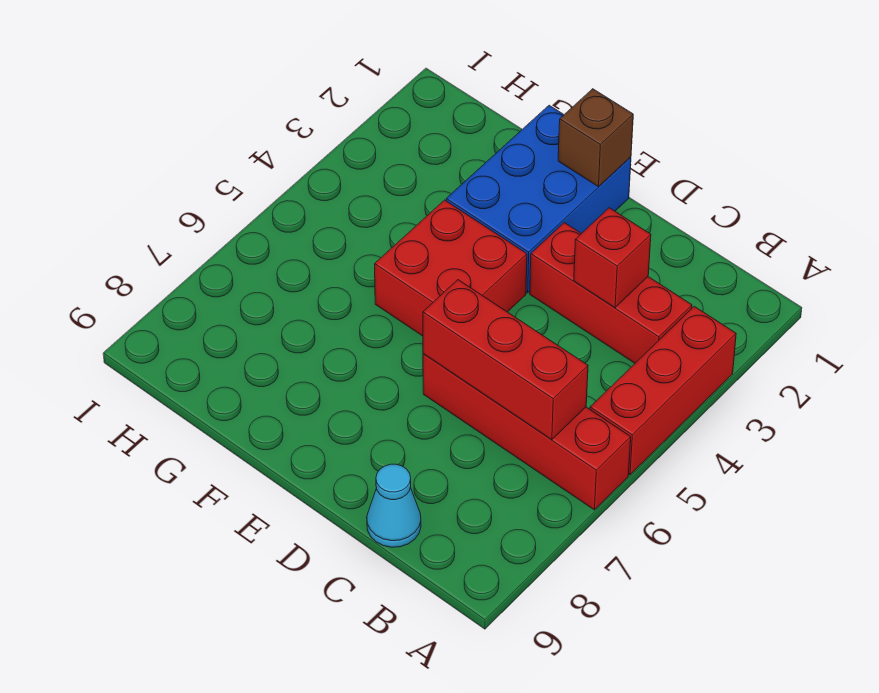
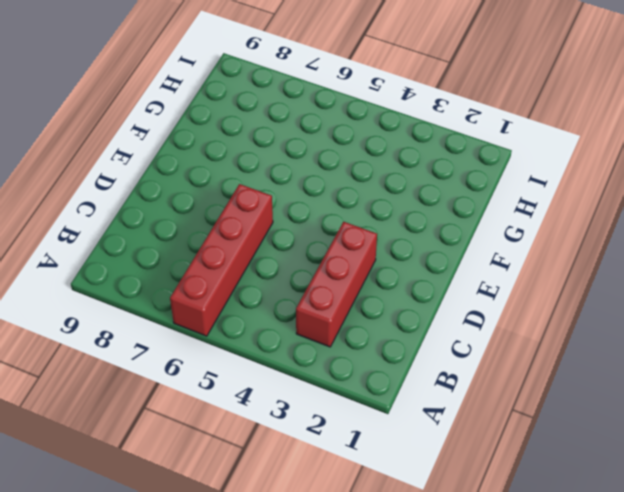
none -> red brick A3:A5 level 1
none -> cyan cone C9 level 1

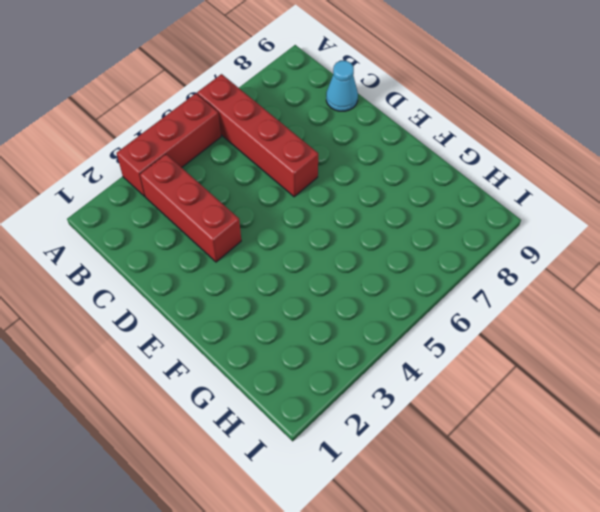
none -> blue brick E1:F3 level 1
none -> red brick E4:F5 level 1

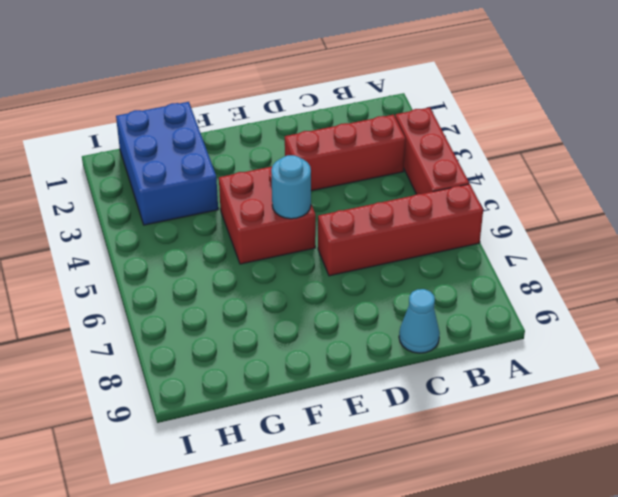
cyan round brick E5 level 2 -> none
blue brick G1:H3 level 1 -> blue brick E1:F3 level 1
none -> red brick B6:D6 level 2
none -> red brick C3 level 2

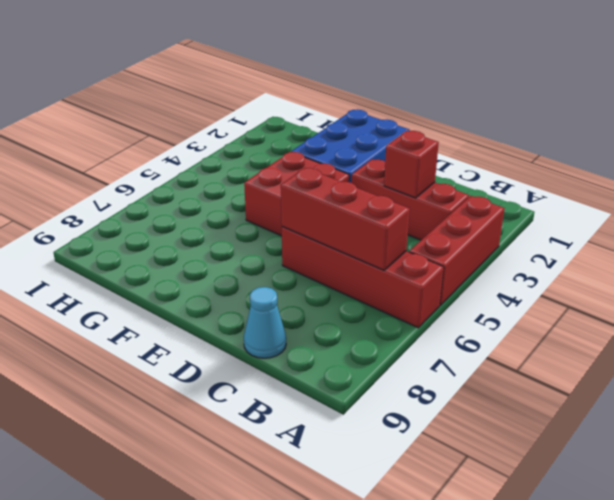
none -> brown brick E1 level 2

